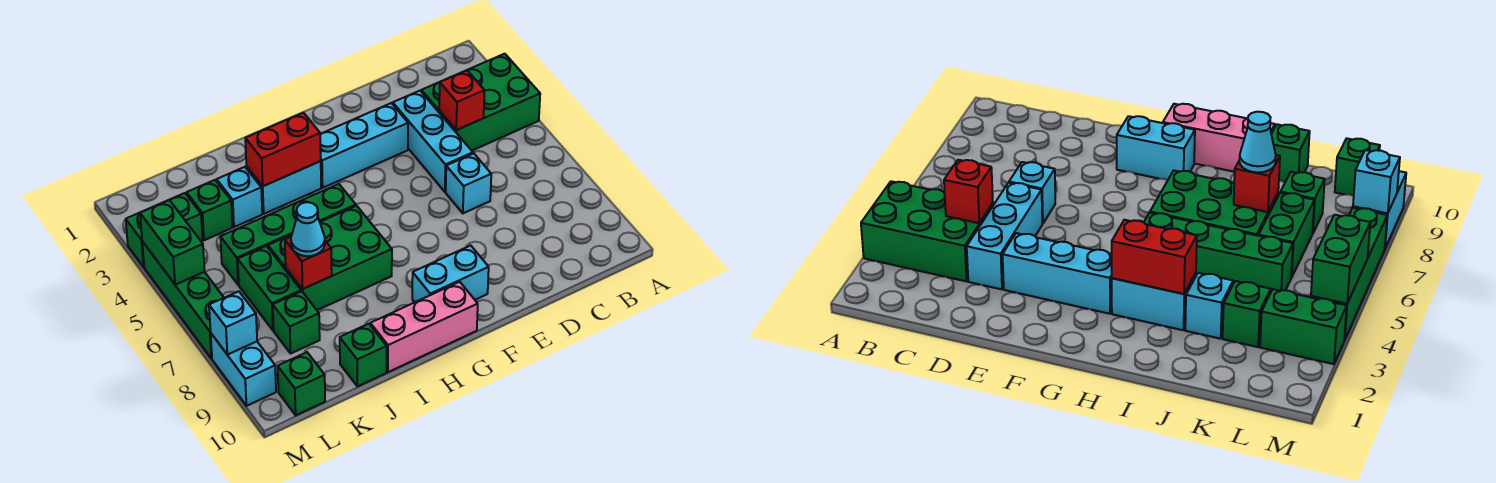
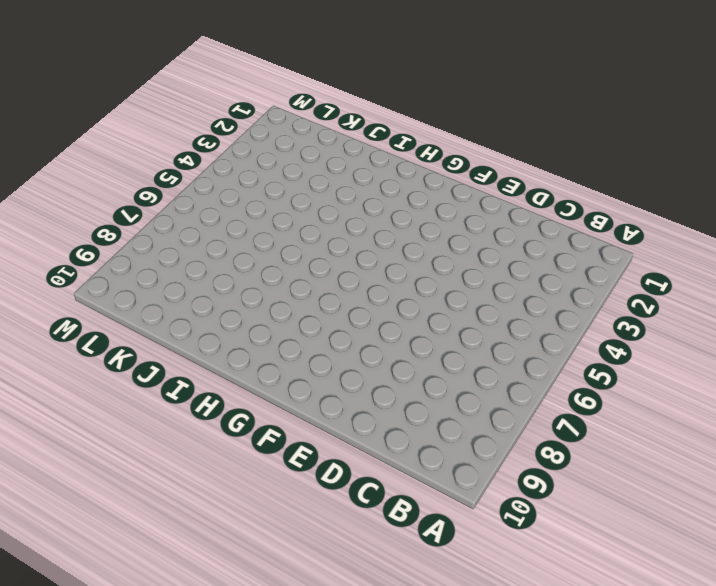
none -> green brick A3:C4 level 1
none -> cyan brick D3:D5 level 1
none -> cyan brick D6 level 1

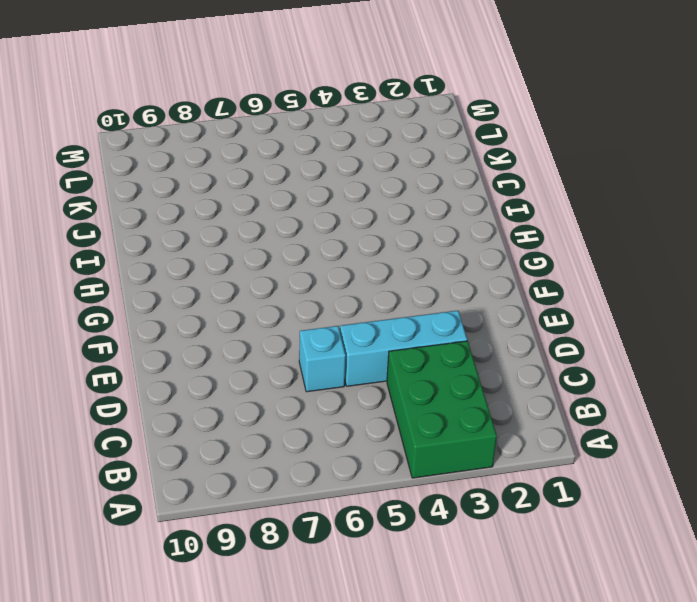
none -> cyan brick E3:G3 level 1
none -> cyan brick F9:G9 level 1
none -> pink brick G10:I10 level 1

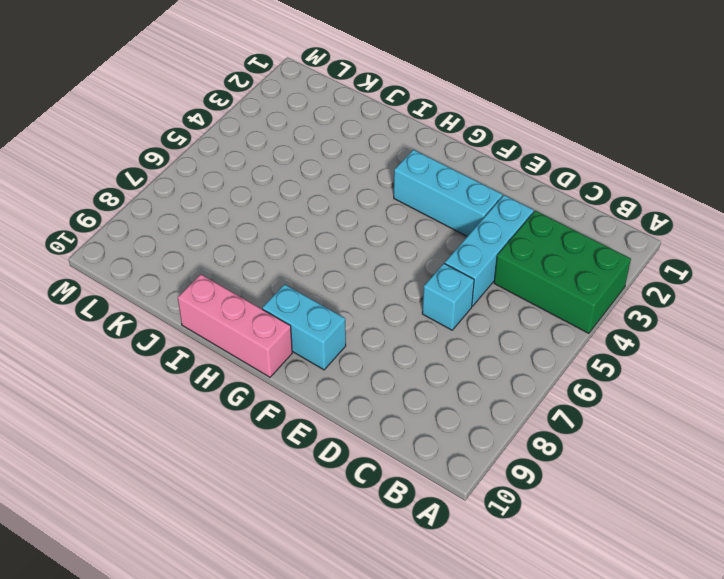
none -> cyan brick H3:I3 level 1
none -> green brick H5:K5 level 1
none -> green brick H6:J7 level 1

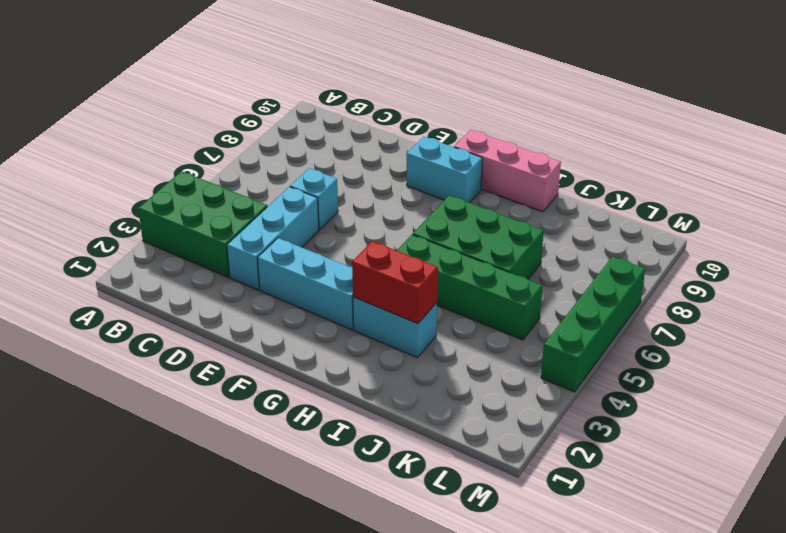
none -> cyan brick J3 level 1
none -> green brick J10 level 1
none -> green brick K3 level 1

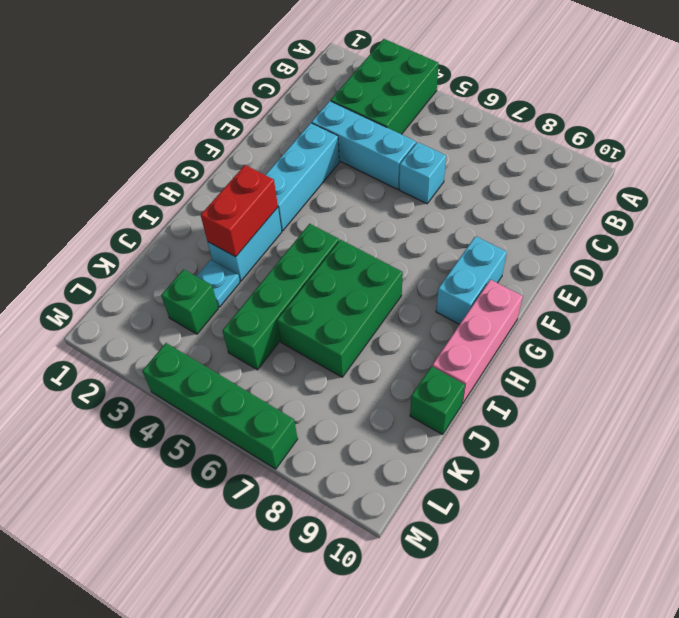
cyan plate J3 level 1 -> cyan brick J3 level 1
none -> green brick K6:K7 level 1
none -> green brick K8 level 1
none -> green brick L3:M3 level 1

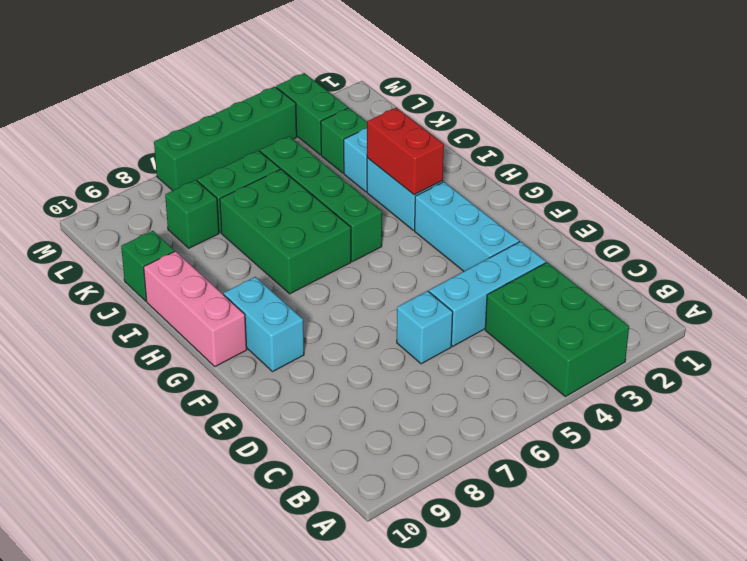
none -> green brick L10 level 1
none -> cyan brick M8:M9 level 1
none -> red brick C4 level 2

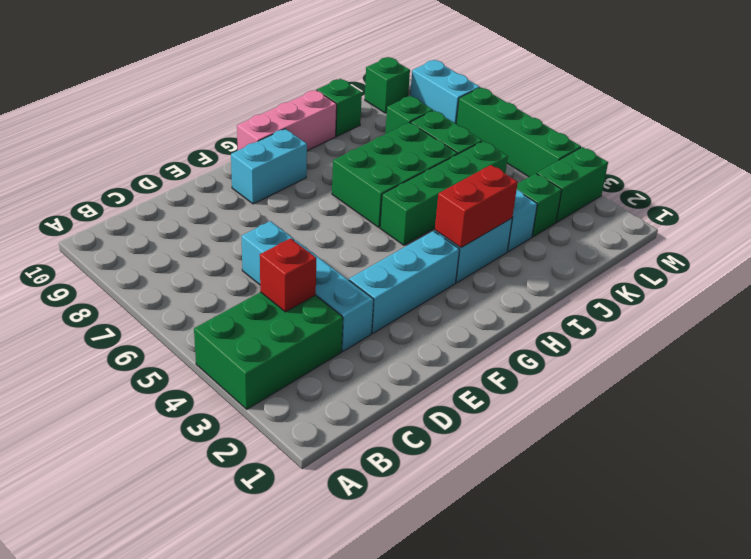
none -> red brick J7 level 2
none -> green brick M4:M5 level 2
none -> cyan brick M8 level 2

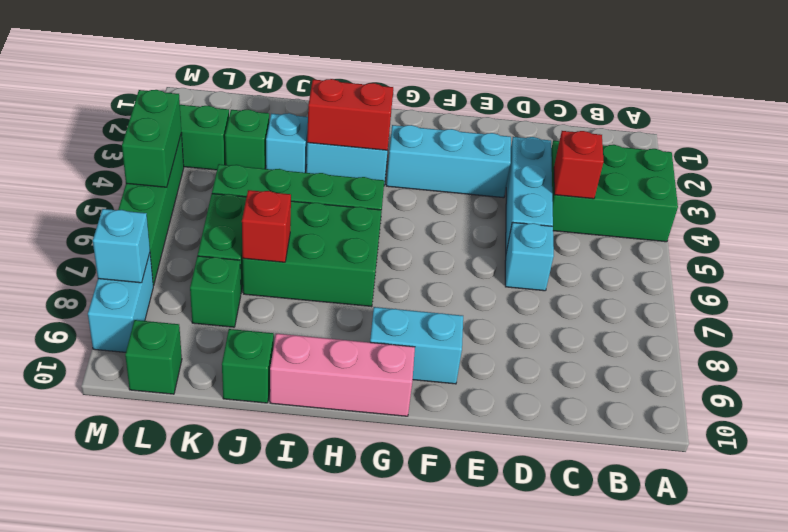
none -> cyan cone J7 level 3

